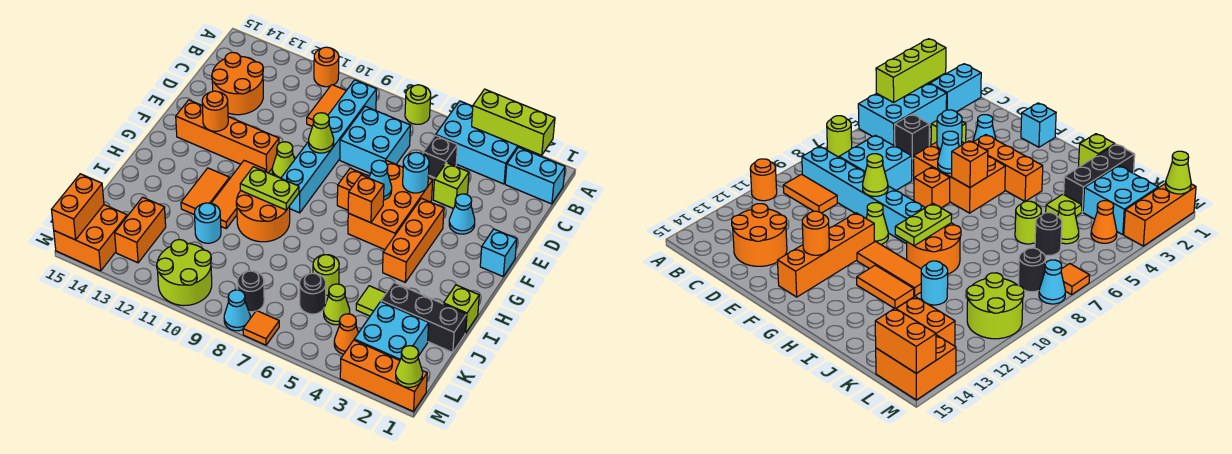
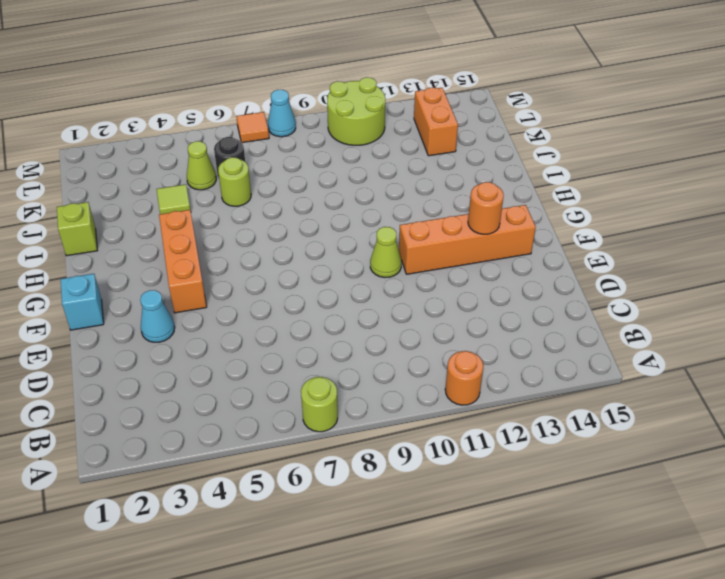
none -> cyan brick A3:B5 level 1
none -> cyan brick B1:B2 level 1
none -> cyan brick B9:G9 level 1
none -> orange tile B10:C10 level 1

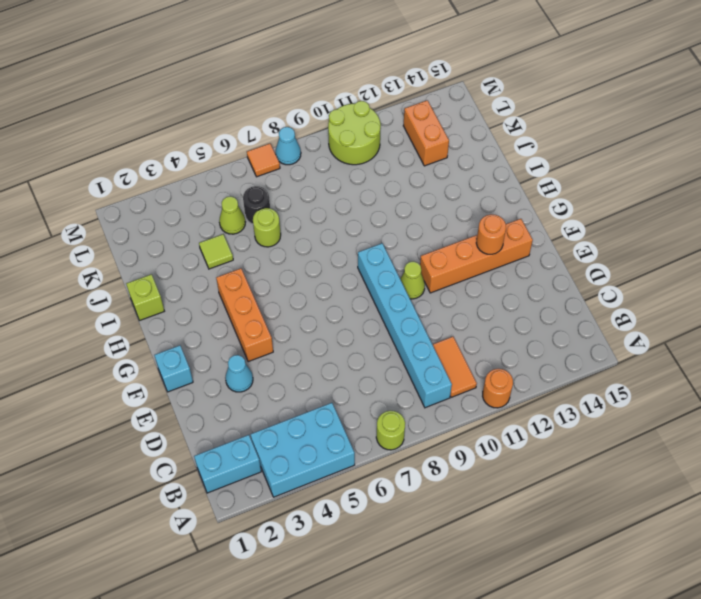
none -> black brick C5 level 1
none -> cyan brick C7:D8 level 1
none -> orange round brick C13:D14 level 1
none -> lime brick D4 level 1

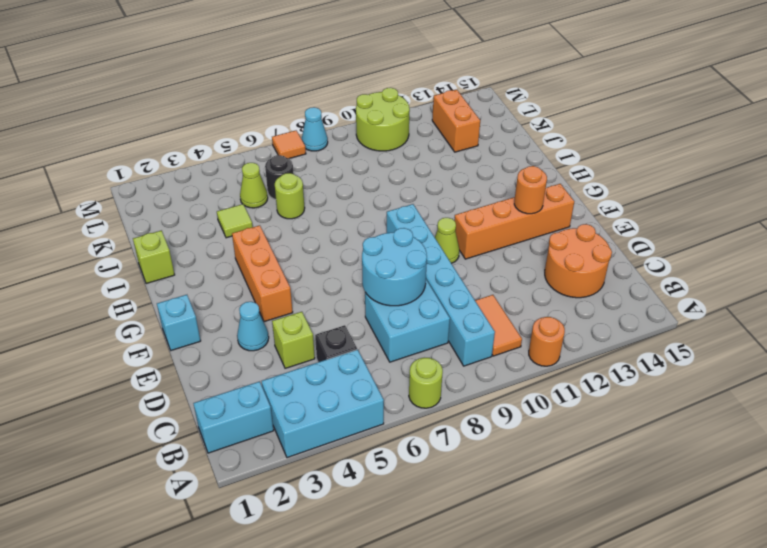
cyan round brick D7:E8 level 2 -> none
none -> orange brick E5:G6 level 1
none -> orange brick F7 level 1
none -> orange tile G11:I11 level 1
none -> orange round brick H9:I10 level 1

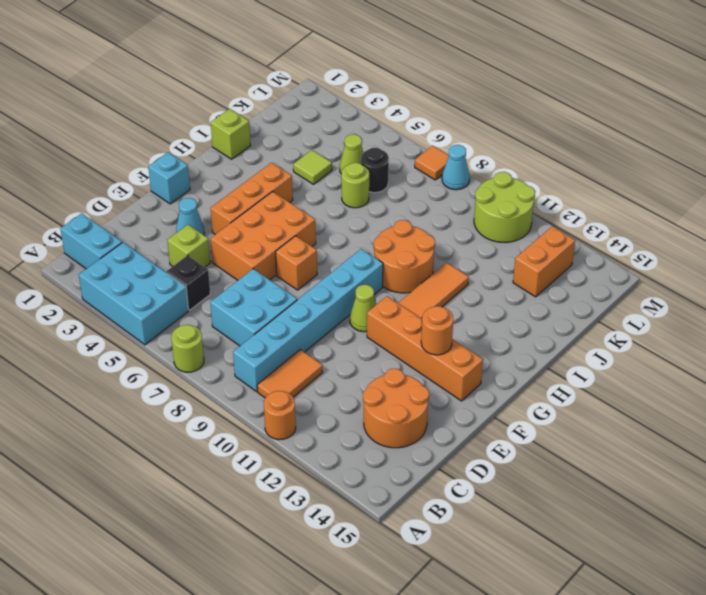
none -> orange tile H12:I12 level 1
none -> black brick J1:J3 level 1
none -> cyan round brick J11 level 1
none -> cyan brick K2:L3 level 1

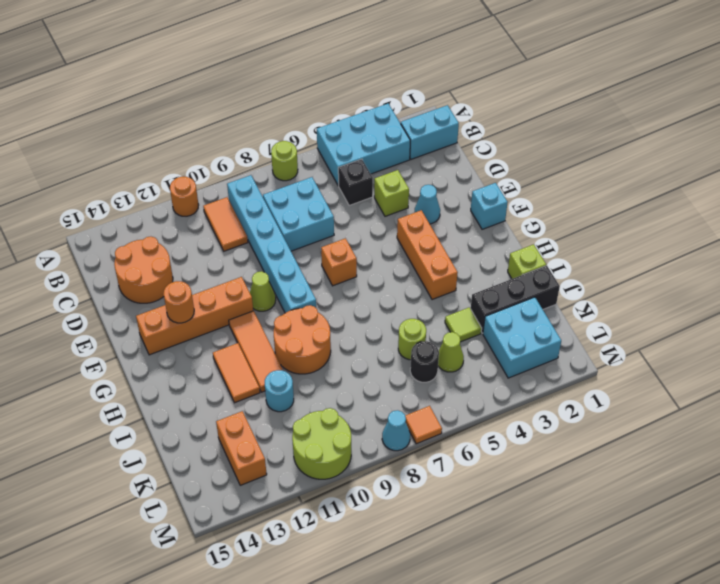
none -> orange brick E5:G6 level 1
none -> orange cone L4 level 1
none -> black round brick L8 level 1
none -> orange brick L14:M15 level 1

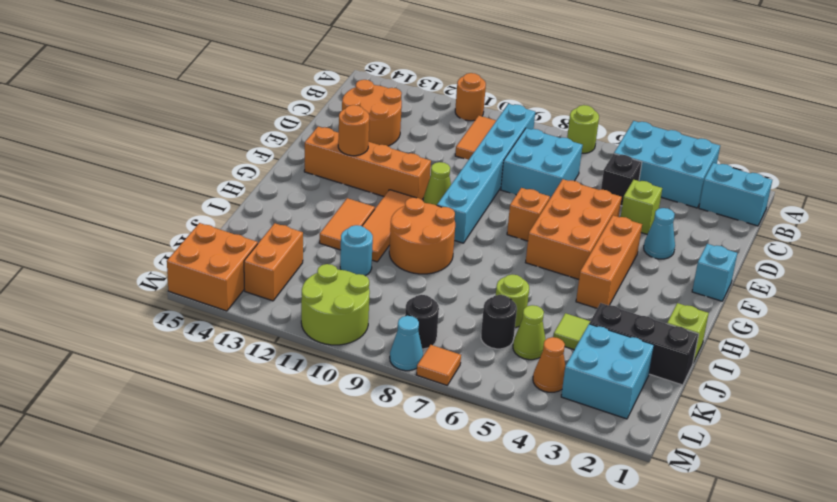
none -> orange brick M1:M3 level 1
none -> lime brick A2:A4 level 2
none -> cyan round brick E5 level 2
none -> lime cone E9 level 2

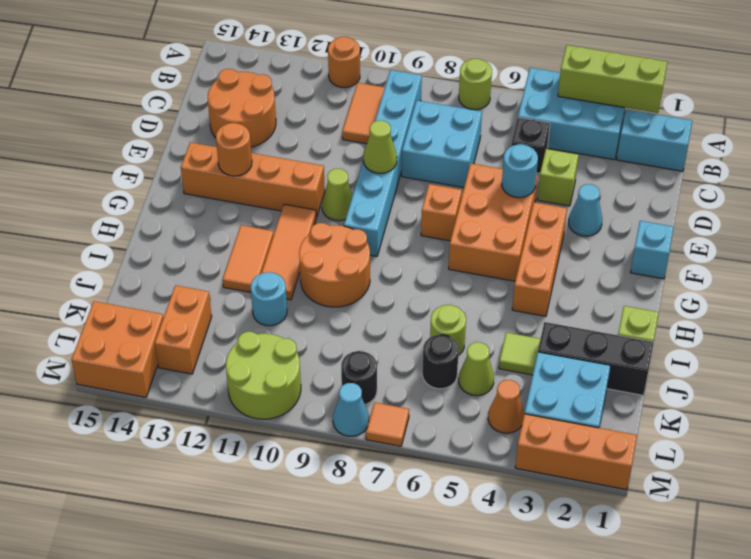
none -> cyan cone F6 level 2
none -> orange brick G6 level 2
none -> lime plate H9:H10 level 2
none -> orange brick L15:M15 level 2

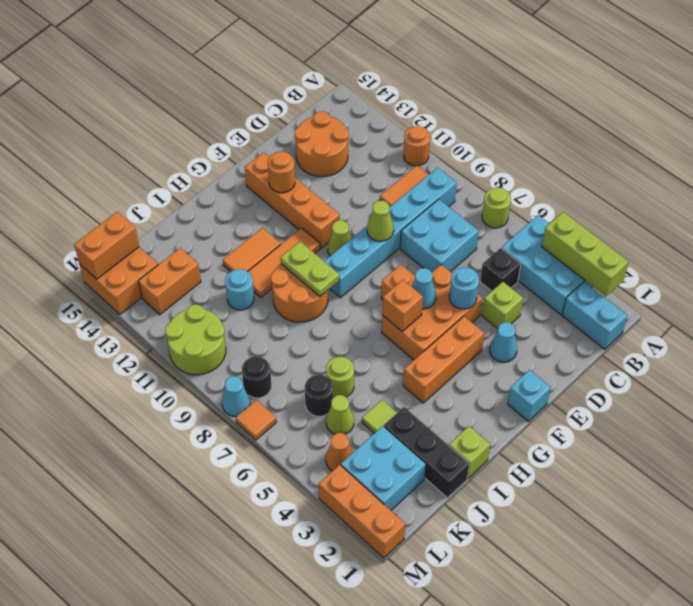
none -> lime cone M1 level 2

